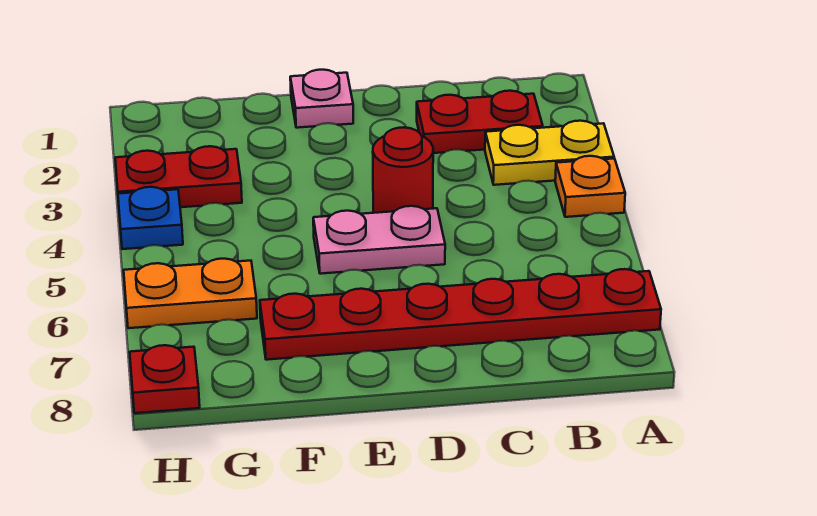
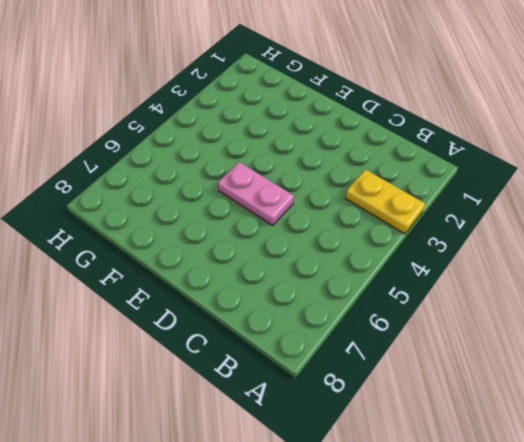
none -> orange plate A4 level 1
none -> red plate A7:F7 level 1

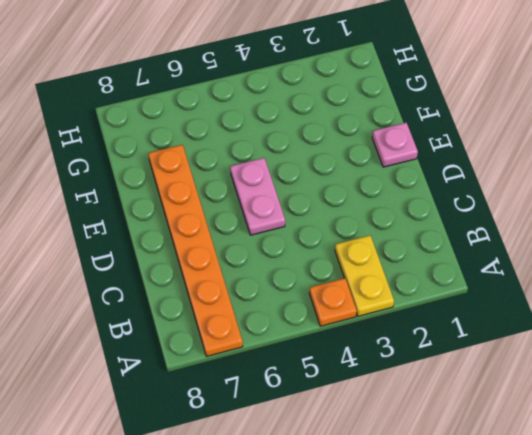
orange plate A7:F7 level 1 -> red plate A7:F7 level 1
none -> red plate B2:C2 level 1
none -> red round brick D4 level 1

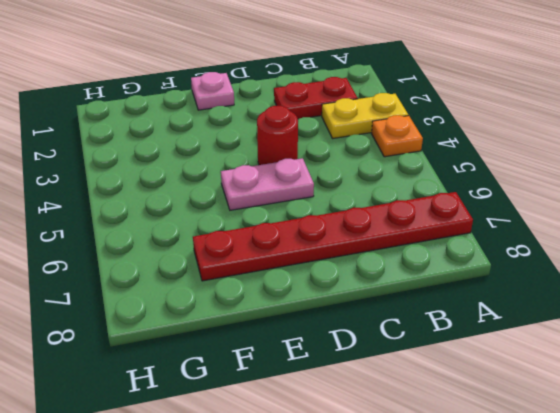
none -> red plate G3:H3 level 1
none -> orange plate G6:H6 level 1

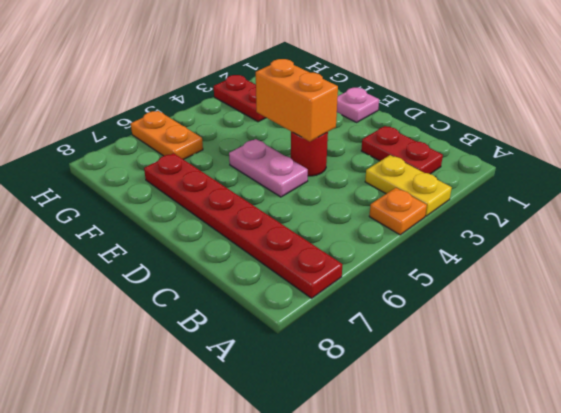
orange brick D4:E4 level 2 -> none
none -> blue plate H4 level 1
none -> red plate H8 level 1

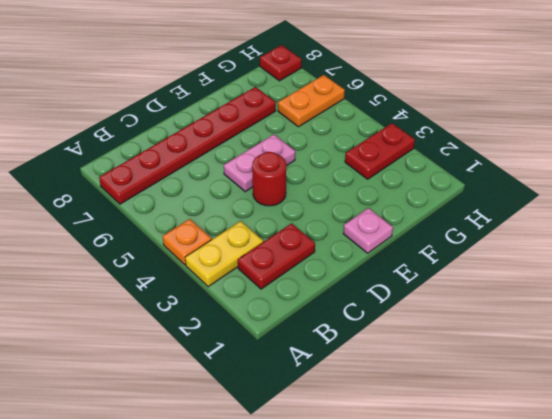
none -> blue plate H4 level 1

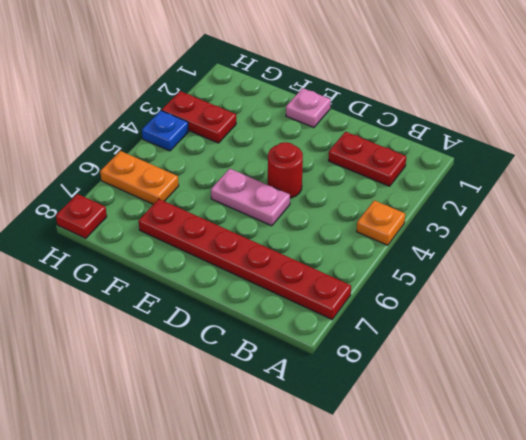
none -> yellow plate A3:B3 level 1

